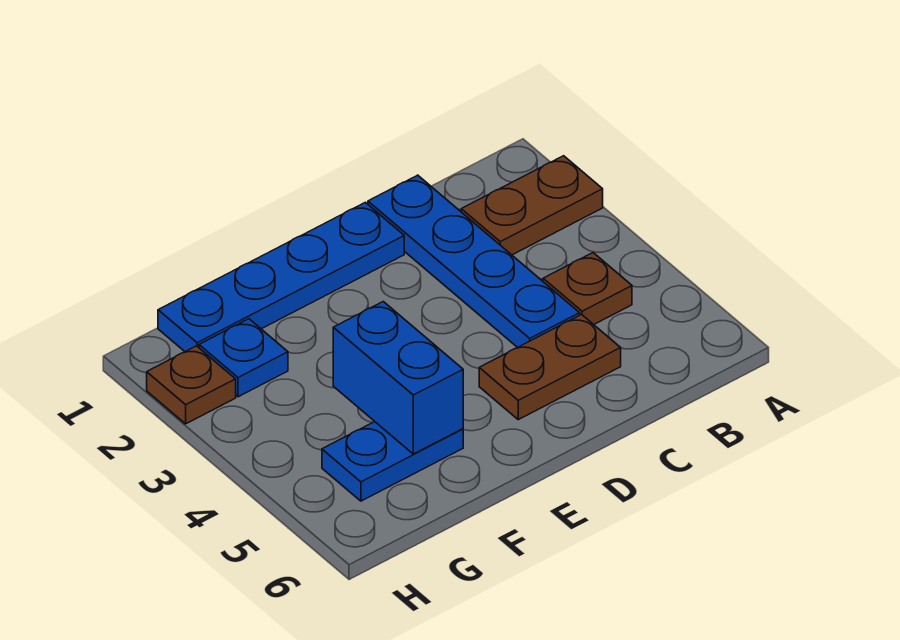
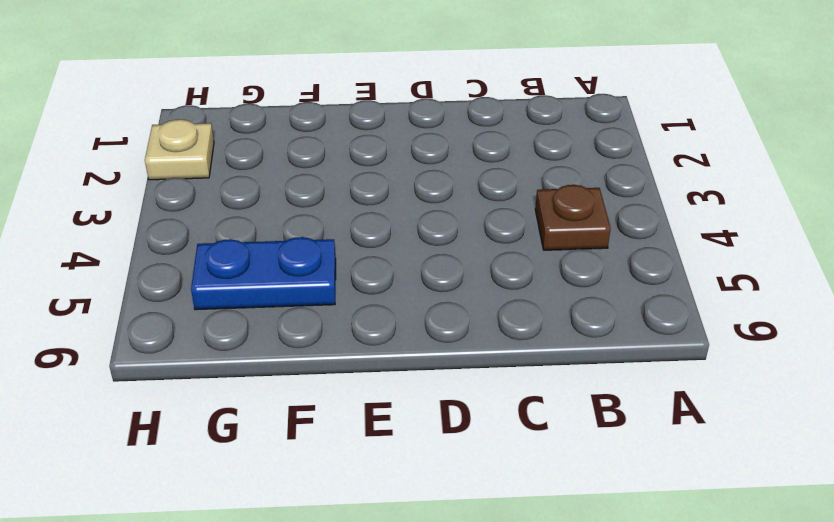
tan plate H2 level 1 -> brown plate H2 level 1
none -> brown plate A2:B2 level 1
none -> blue plate C1:C4 level 1

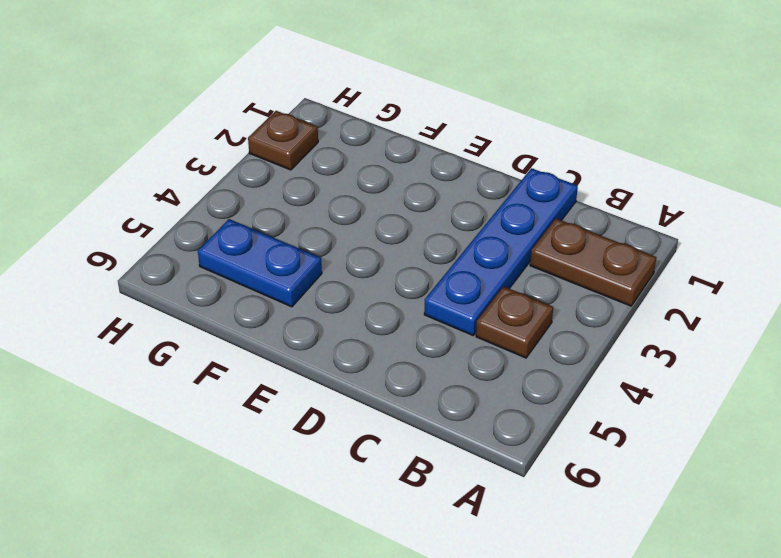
none -> brown plate C5:D5 level 1
none -> blue plate D1:G1 level 1

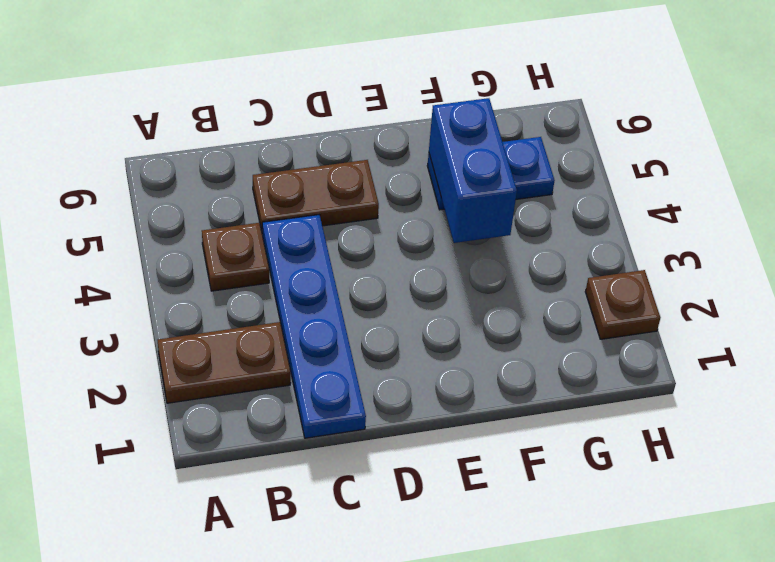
none -> blue plate D1:G1 level 1
none -> blue plate G2 level 1

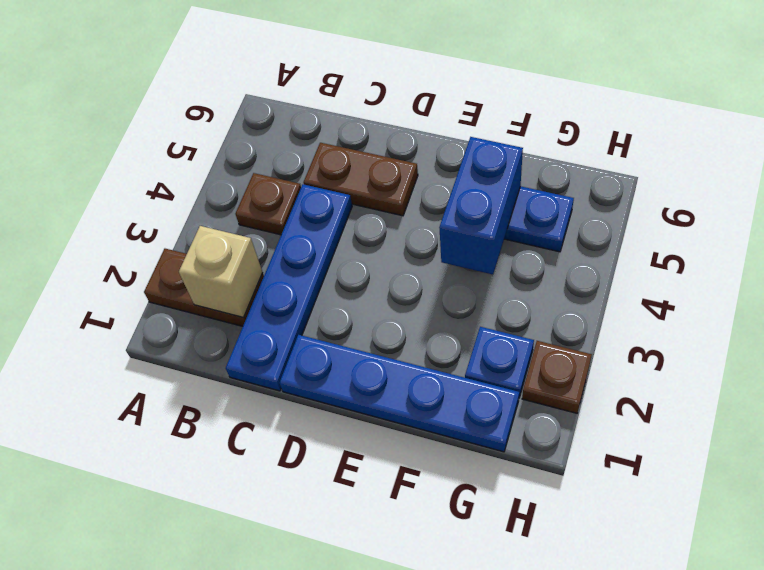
tan brick B2 level 2 -> none

